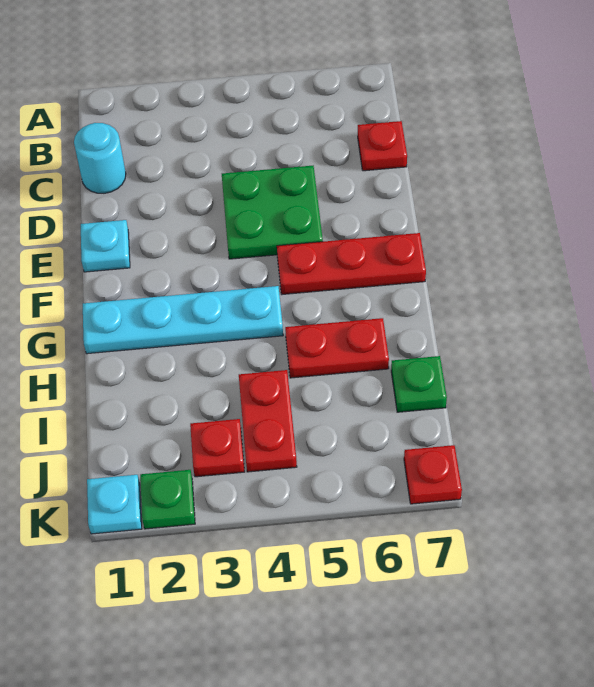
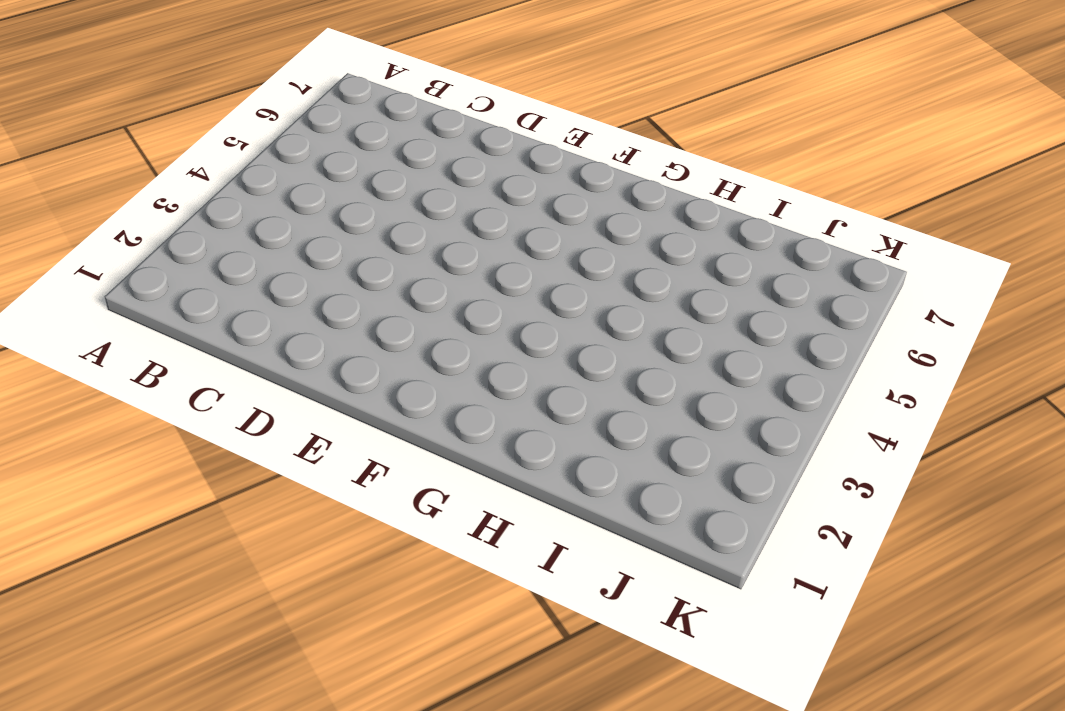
none -> cyan round brick C1 level 1
none -> red plate C7 level 1
none -> green plate D4:E5 level 1

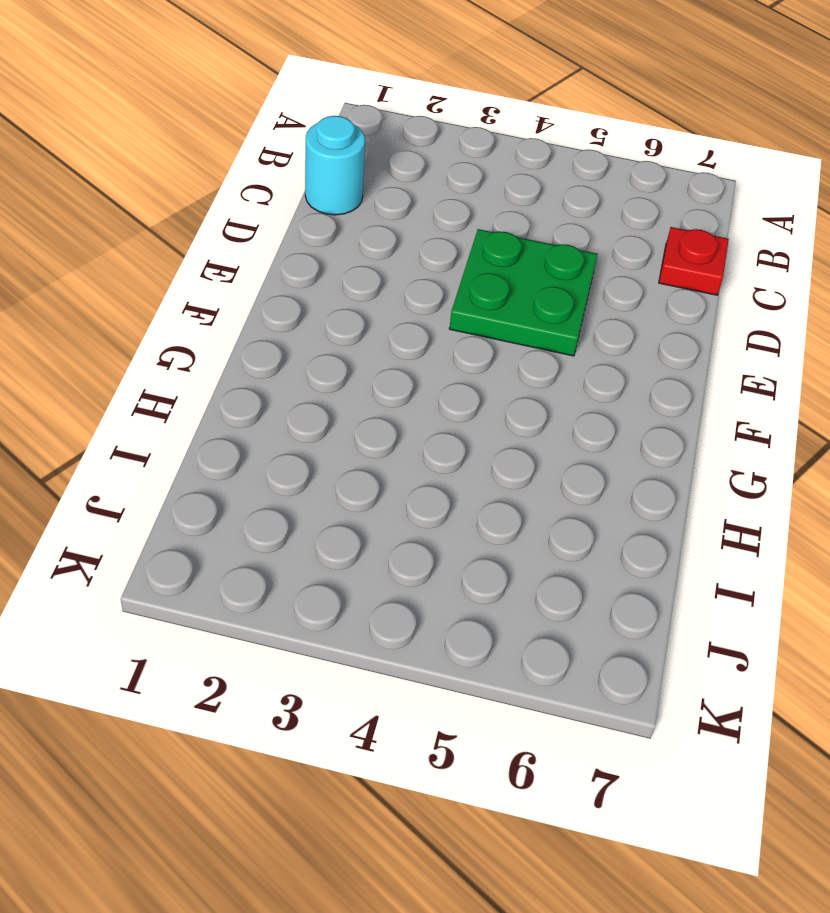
none -> cyan plate E1 level 1
none -> red plate F5:F7 level 1
none -> cyan plate G1:G4 level 1

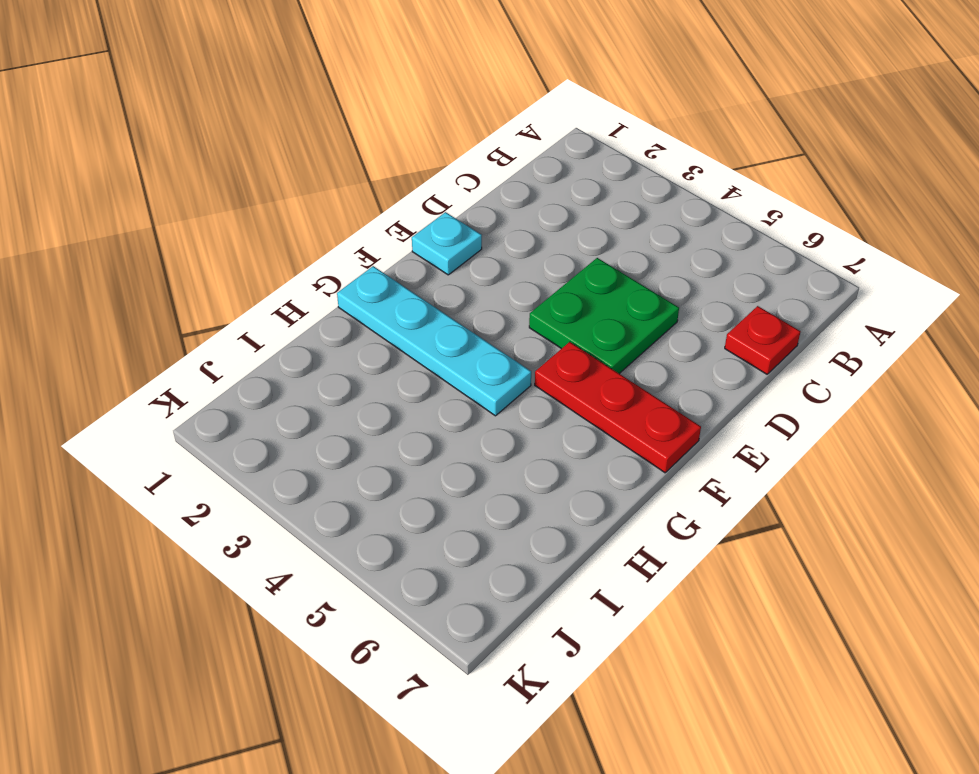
none -> cyan round brick C1 level 1
none -> red plate H5:H6 level 1
none -> red plate I4:J4 level 1

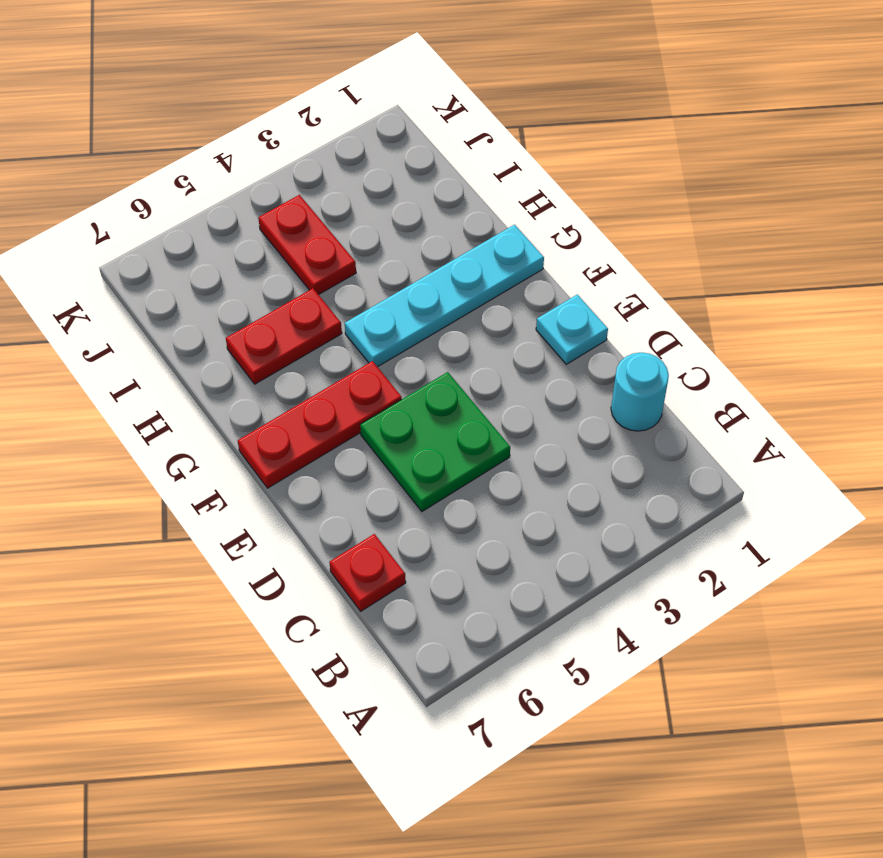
none -> green plate I7 level 1
none -> red plate J3 level 1
none -> cyan plate K1 level 1

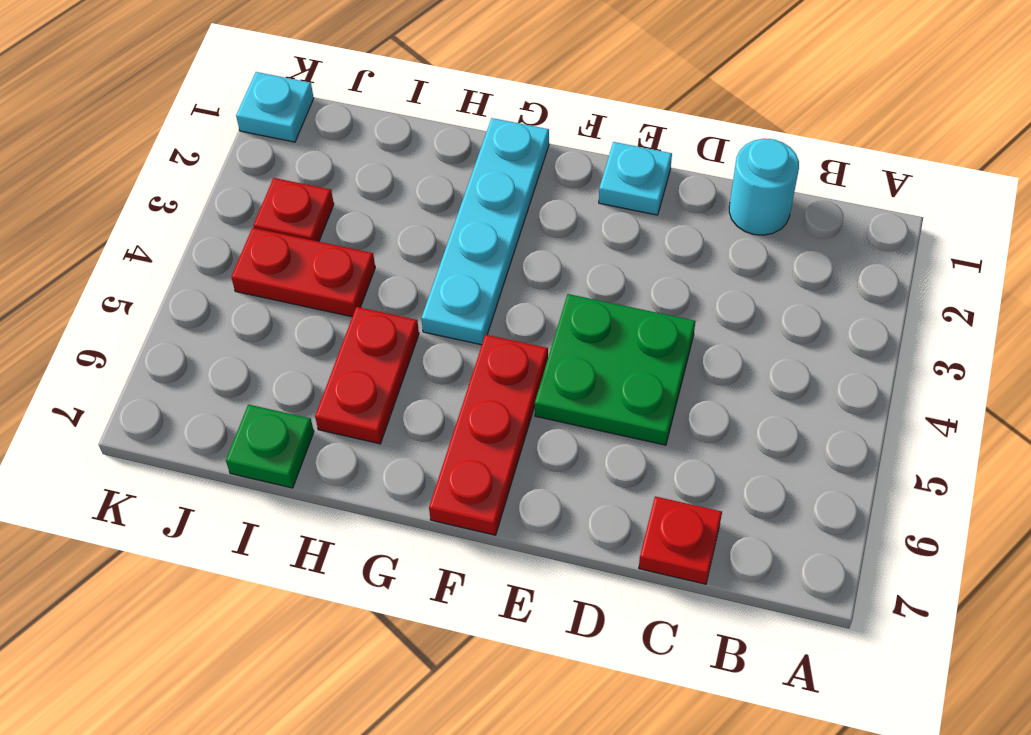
none -> green plate K2 level 1
none -> red plate K7 level 1

